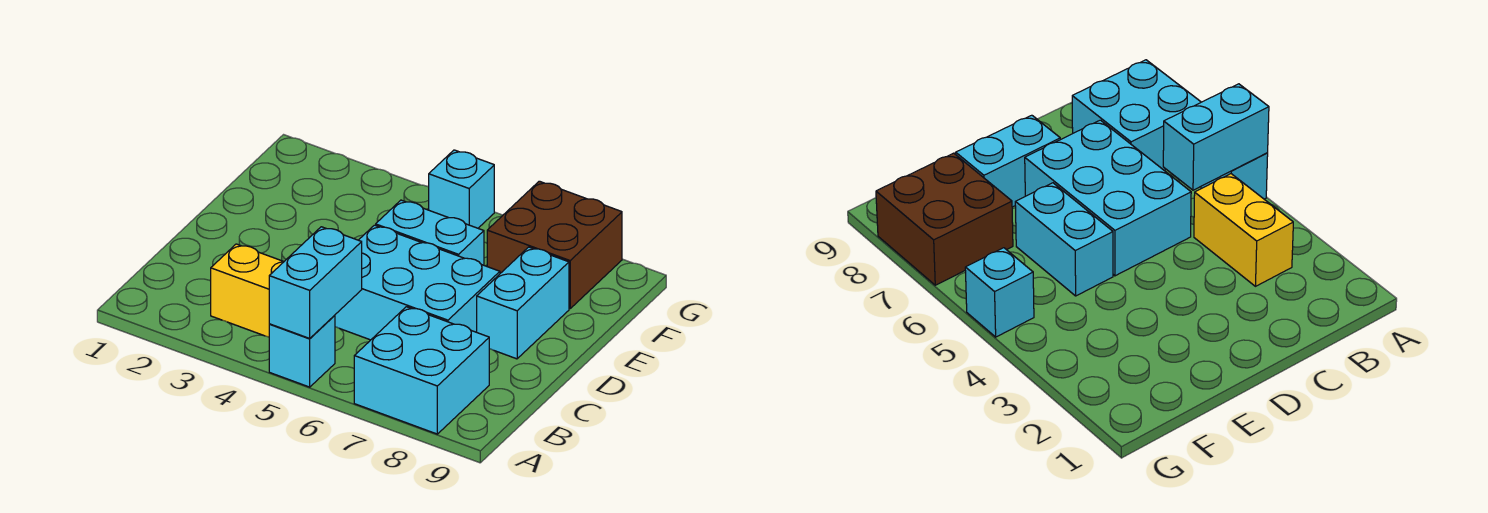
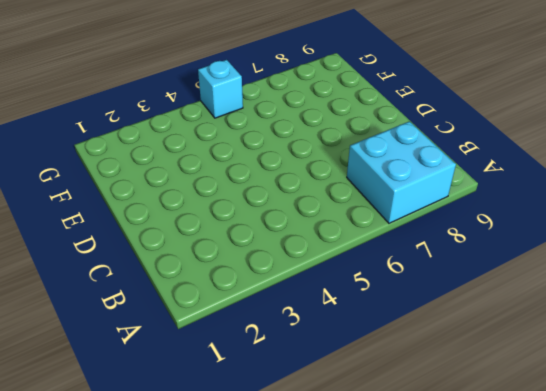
none -> cyan brick A5 level 1
none -> yellow brick B3:B4 level 1

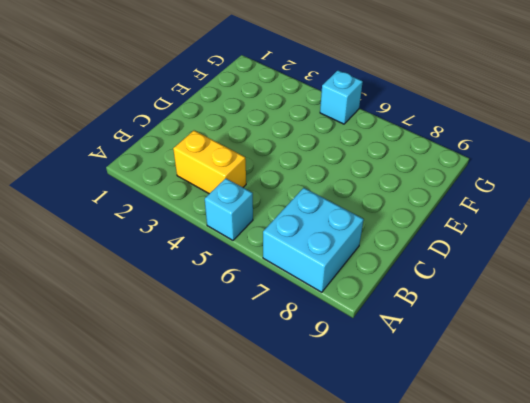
none -> cyan brick C5:D7 level 1
none -> cyan brick D8:E8 level 1

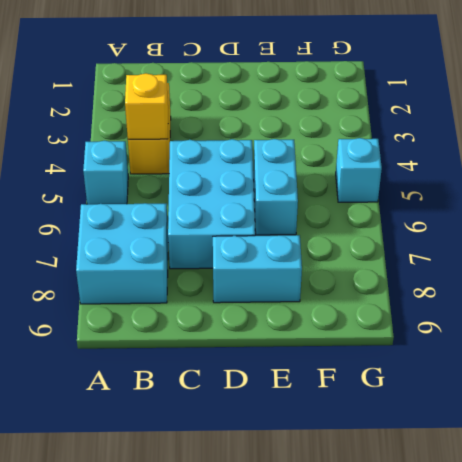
yellow brick B4 level 2 -> none
none -> brown brick F7:G8 level 1
none -> cyan brick A5:B5 level 2

